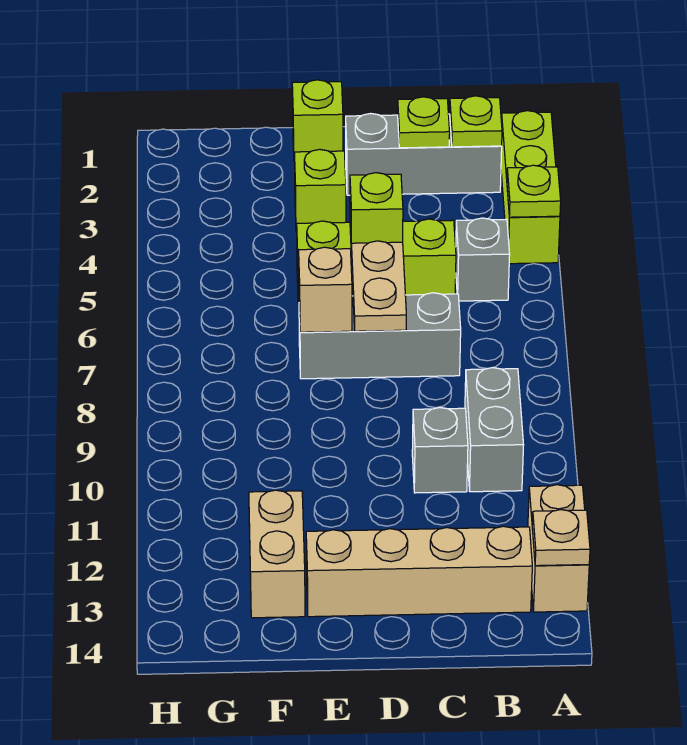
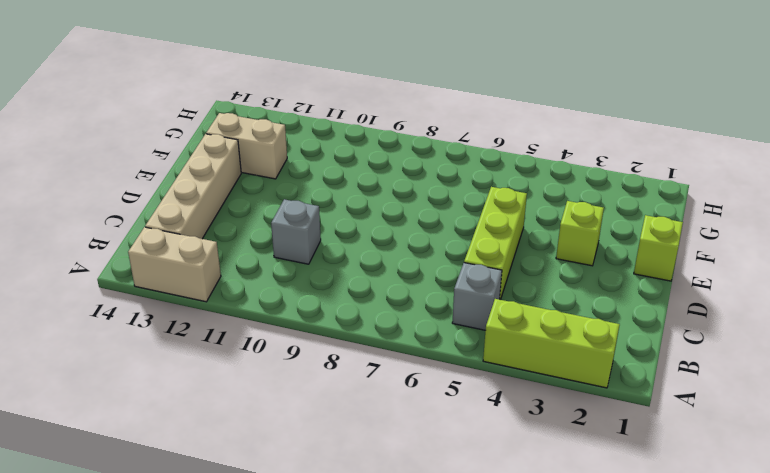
none -> grey brick B2:D2 level 1
none -> grey brick B9:B10 level 1
none -> grey brick C7:E7 level 1

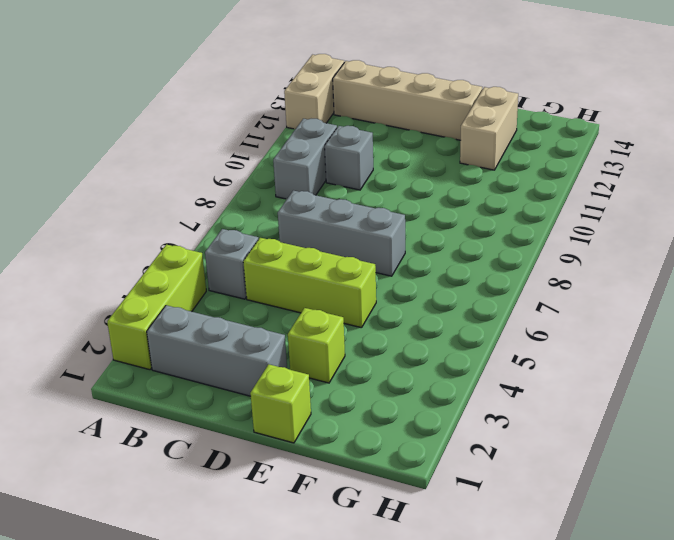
none -> lime plate A4 level 2
none -> tan plate A13 level 2
none -> lime plate B2 level 2

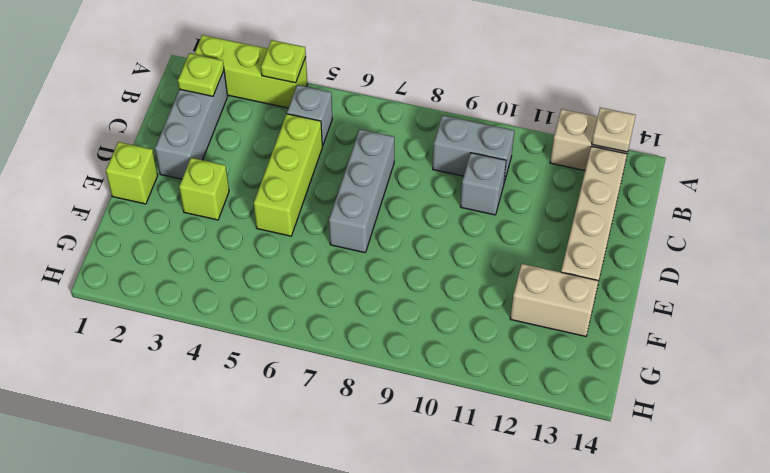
none -> lime plate C2 level 2
none -> lime brick D5 level 2
none -> tan plate D6:D7 level 2

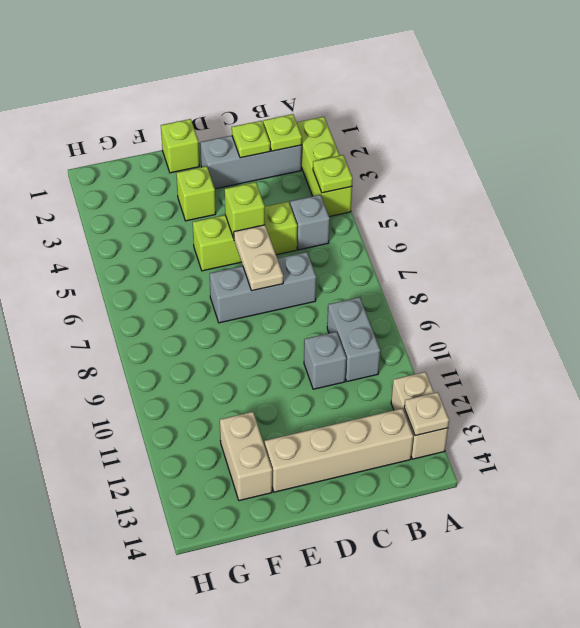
none -> tan brick E7 level 2

